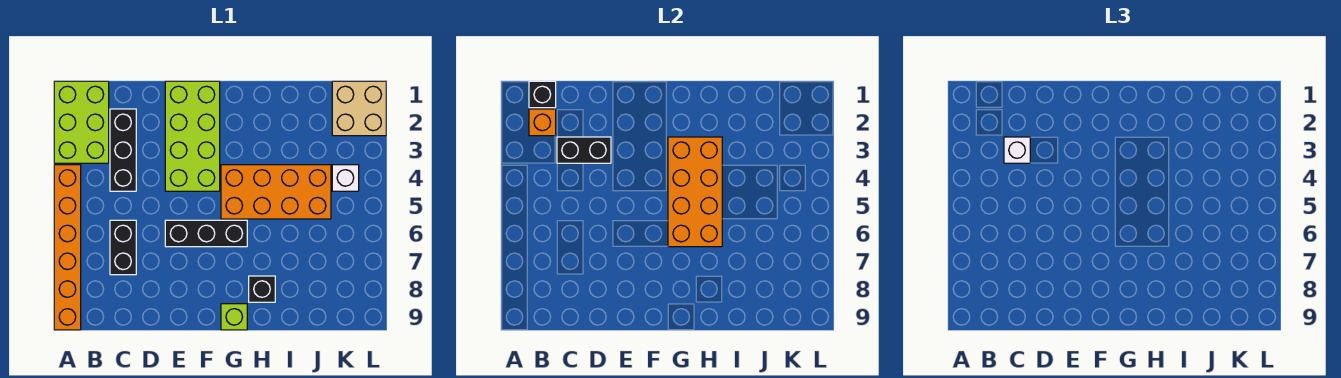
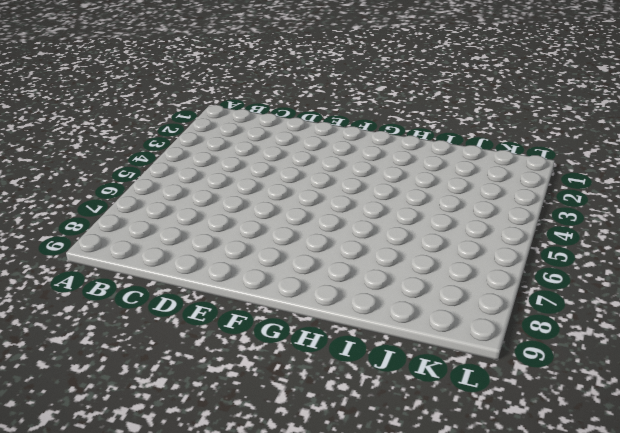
none -> lime brick A1:B3 level 1
none -> orange brick A4:A9 level 1
none -> black brick C2:C4 level 1

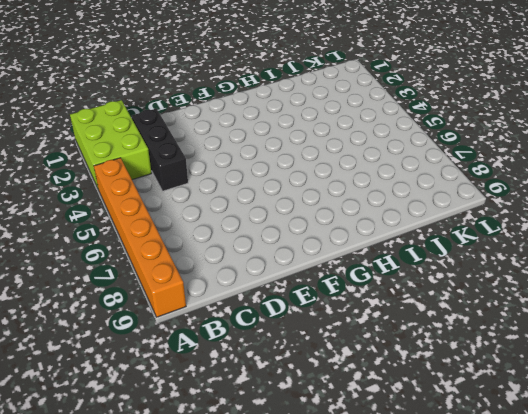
none -> black brick C6:C7 level 1
none -> lime brick E1:F4 level 1
none -> black brick E6:G6 level 1

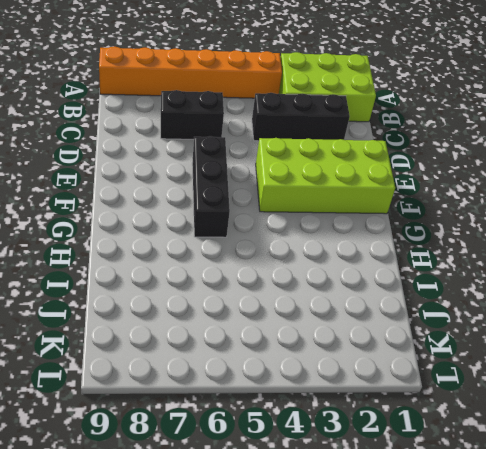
none -> orange brick G4:J5 level 1
none -> lime brick G9 level 1
none -> black brick H8 level 1

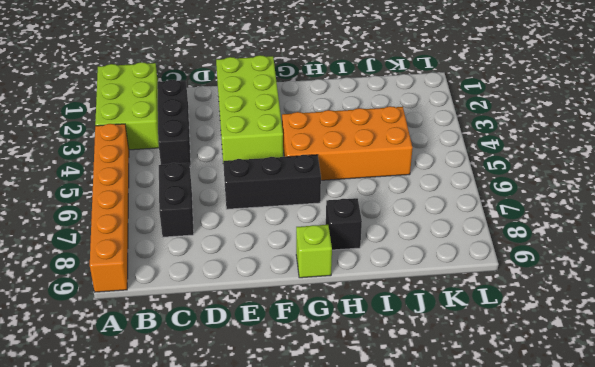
none -> tan brick K1:L2 level 1
none -> white brick K4 level 1
none -> black brick B1 level 2

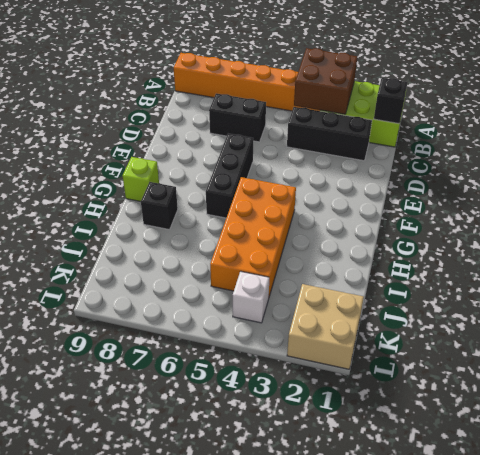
brown brick A3:B4 level 2 -> none
none -> lime brick E1:F4 level 1
none -> orange brick B2 level 2
none -> black brick C3:D3 level 2

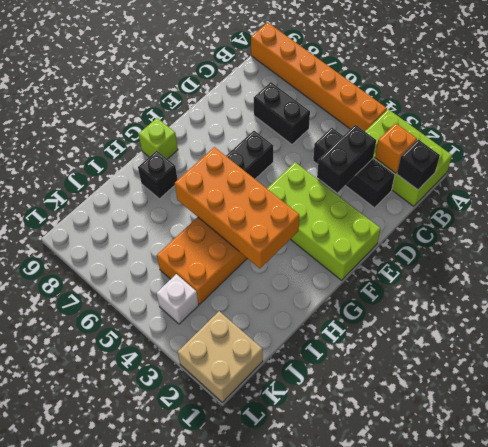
none -> white brick C3 level 3

